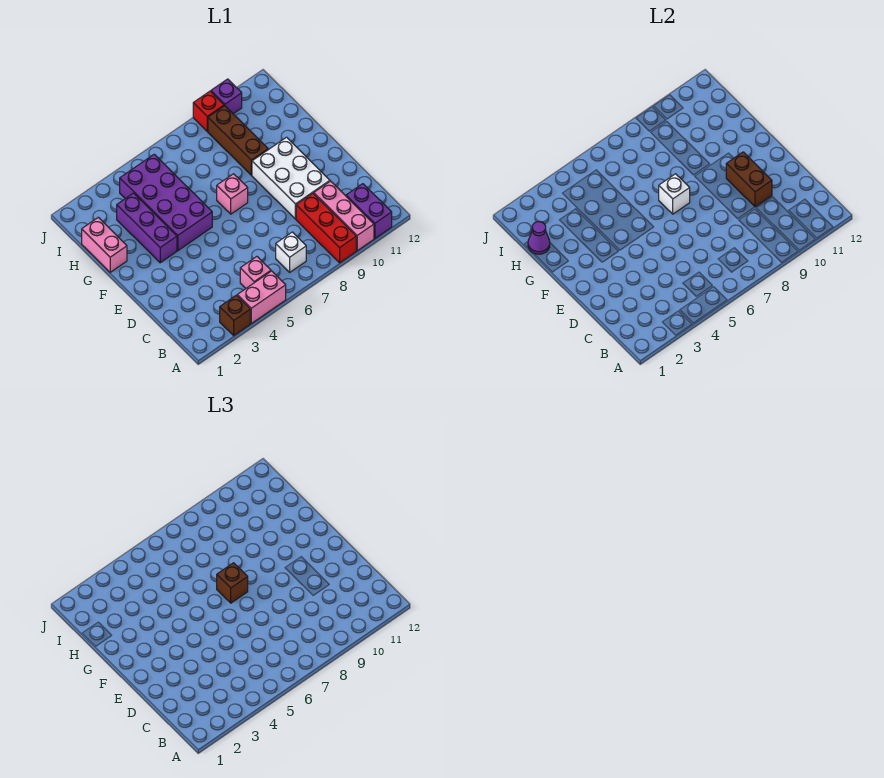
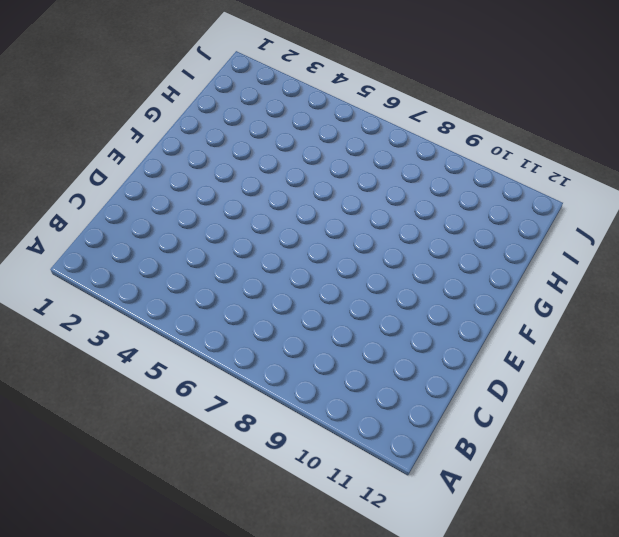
none -> brown brick A3 level 1
none -> pink brick A4:A5 level 1
none -> red brick A9:C9 level 1

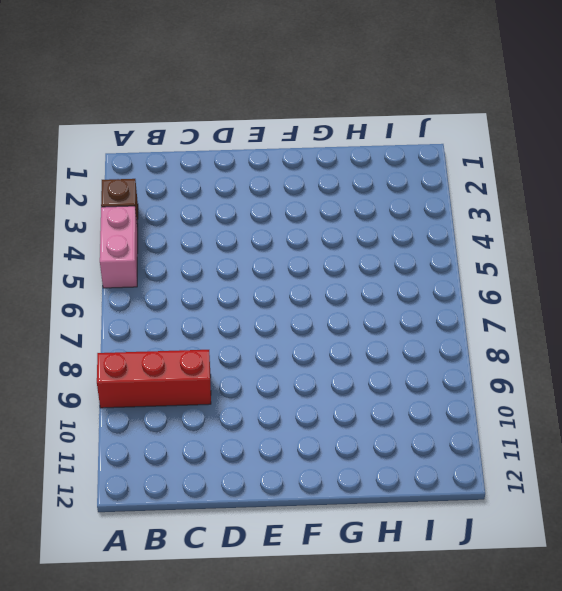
none -> pink brick A10:C10 level 1
none -> purple brick A11:B11 level 1
none -> pink brick B5 level 1

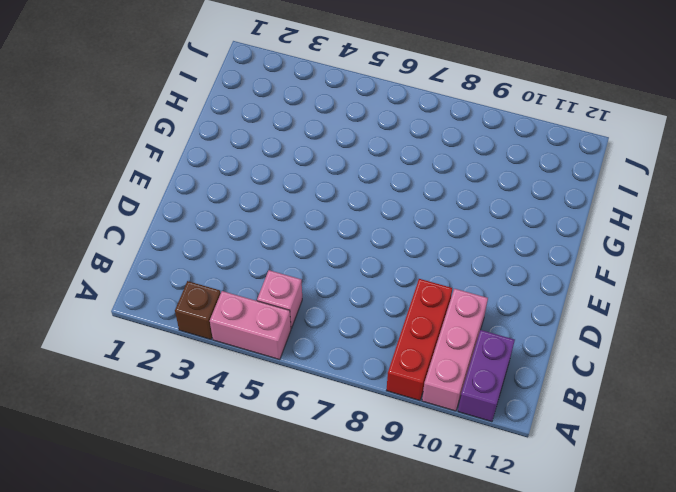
none -> white brick B7 level 1
none -> white brick D9:F10 level 1
none -> purple brick F3:H3 level 1

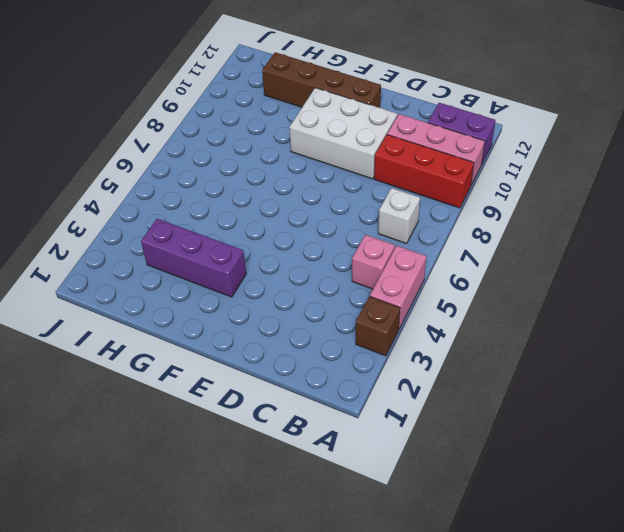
brown brick E11:H11 level 1 -> none
none -> purple brick F4:I5 level 1
none -> pink brick F7 level 1
none -> pink brick G1:H1 level 1

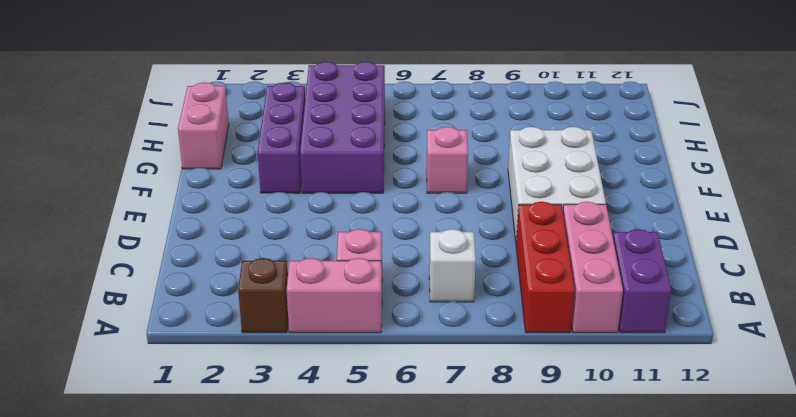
none -> brown brick G9:I9 level 1
none -> red brick J9 level 1
none -> purple brick J10 level 1

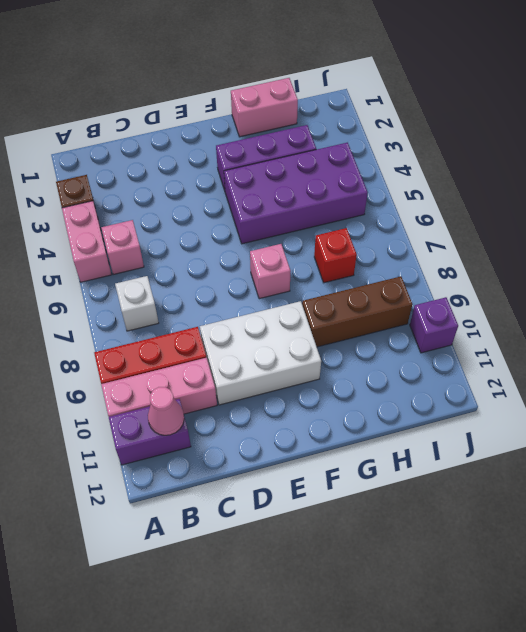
pink cone B11 level 2 -> none
red brick H7 level 1 -> red brick J9 level 1
none -> brown brick D10:E10 level 2
none -> white brick F7 level 2
none -> purple cone H1 level 2

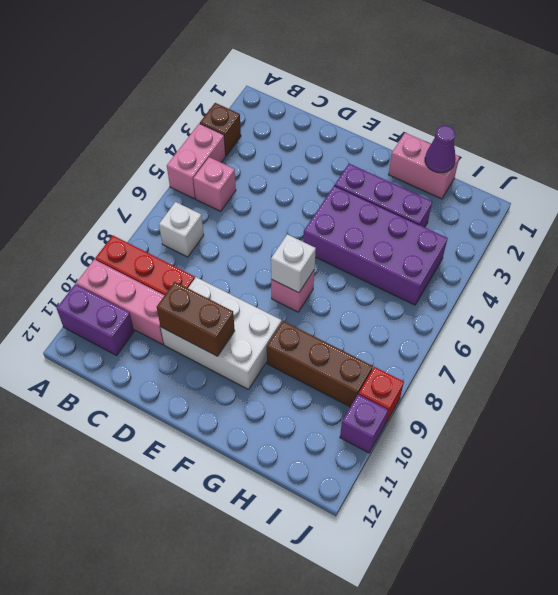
none -> brown brick F7 level 3

